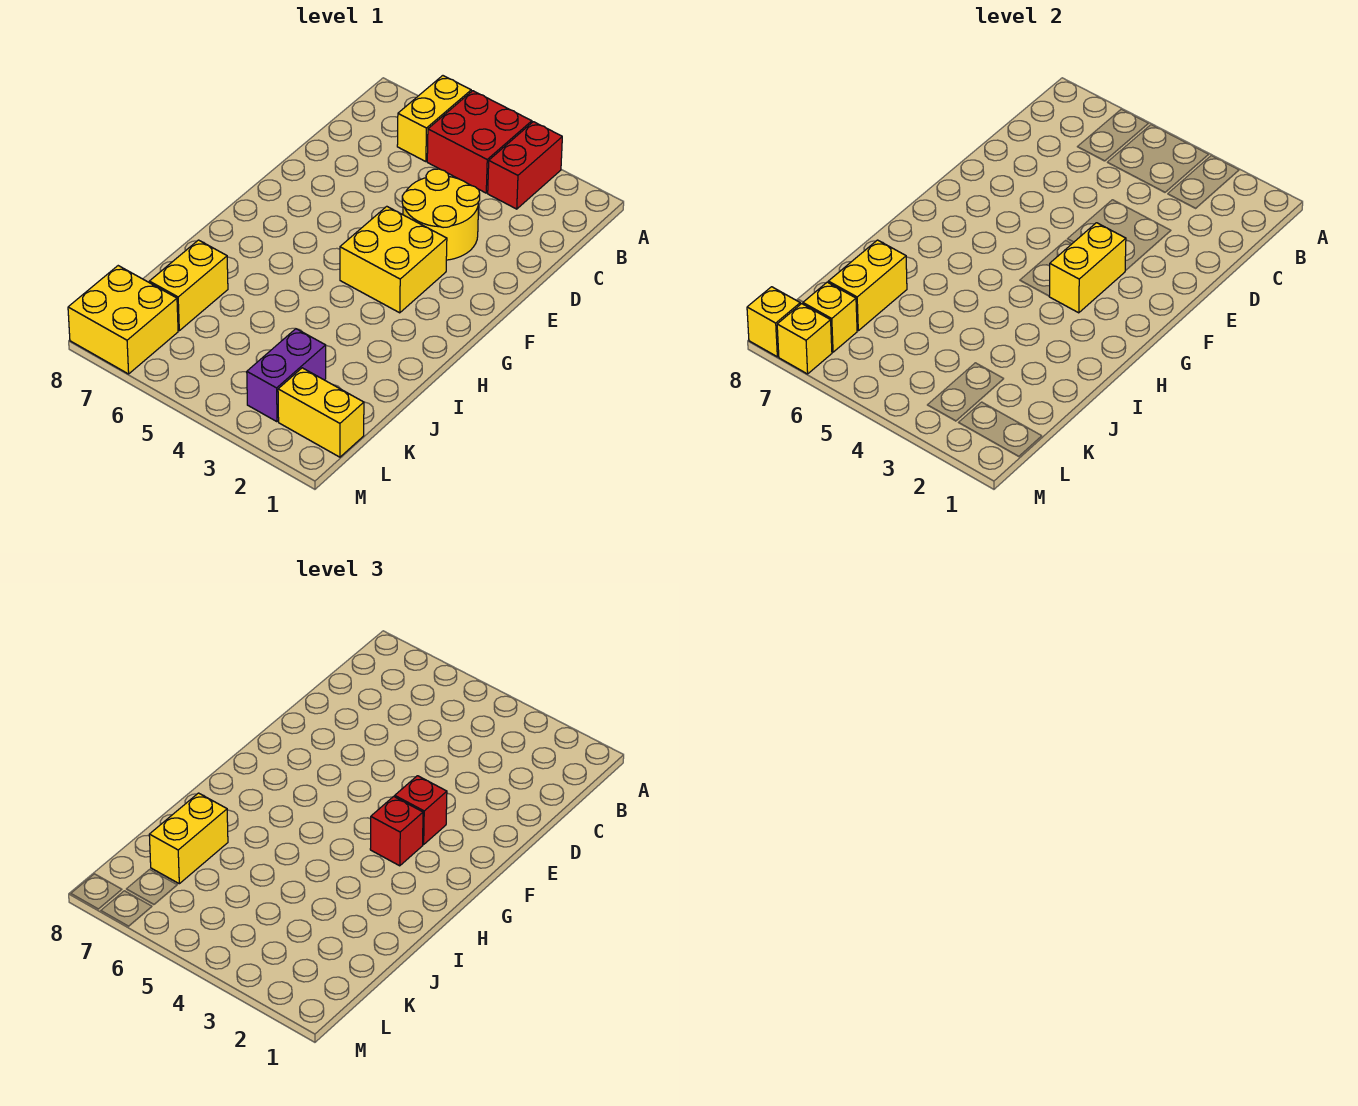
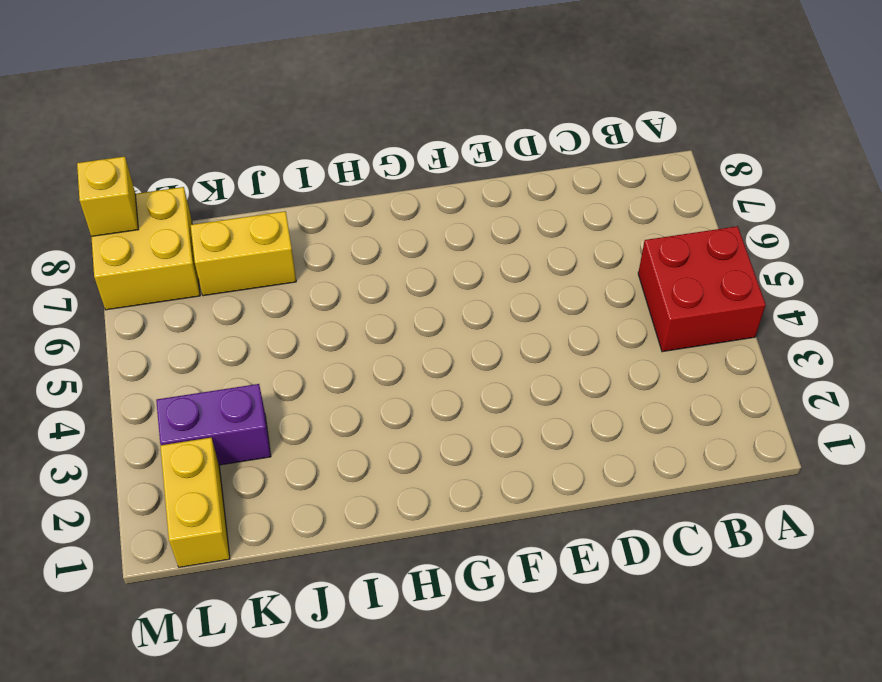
none -> red brick A3:B3 level 1
none -> yellow brick A6:B6 level 1
none -> yellow round brick D3:E4 level 1

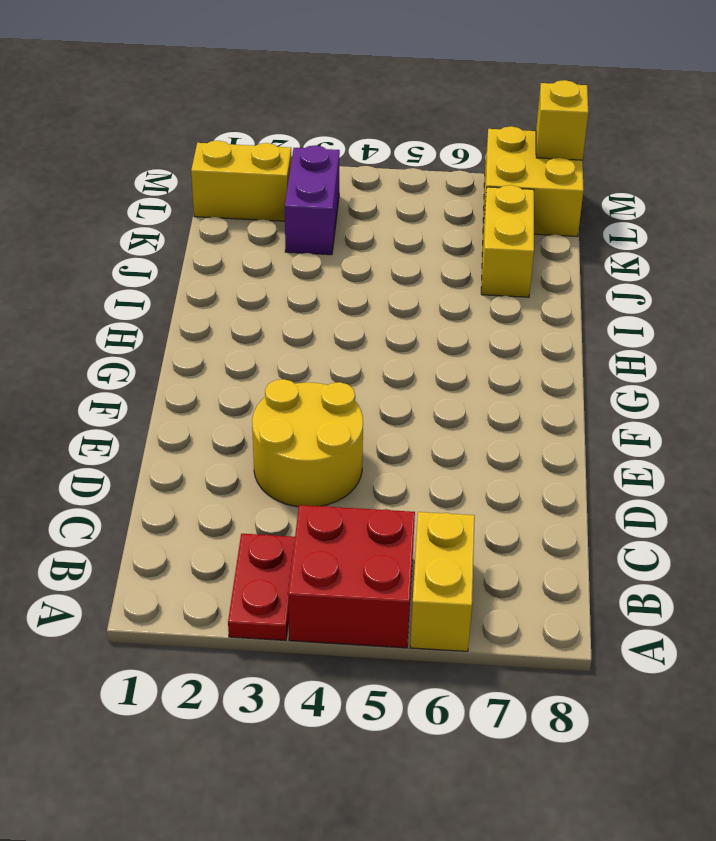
red plate A3:B3 level 1 -> red brick A3:B3 level 1
none -> yellow brick F3:G4 level 1
none -> yellow brick F3:G3 level 2
none -> yellow brick J7:K7 level 2

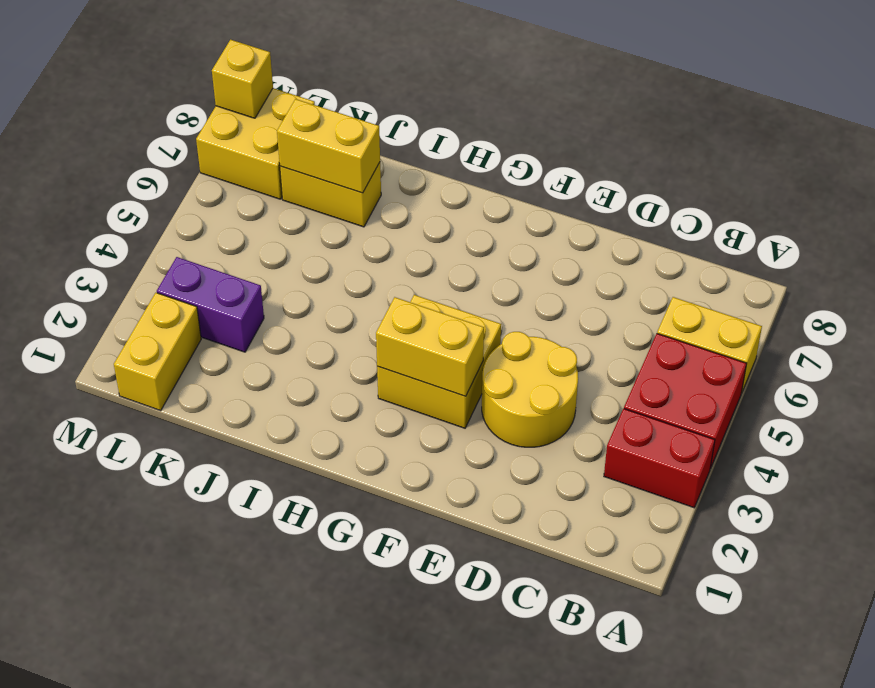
none -> yellow brick L7 level 2
none -> yellow brick M7 level 2
none -> red brick F3 level 3

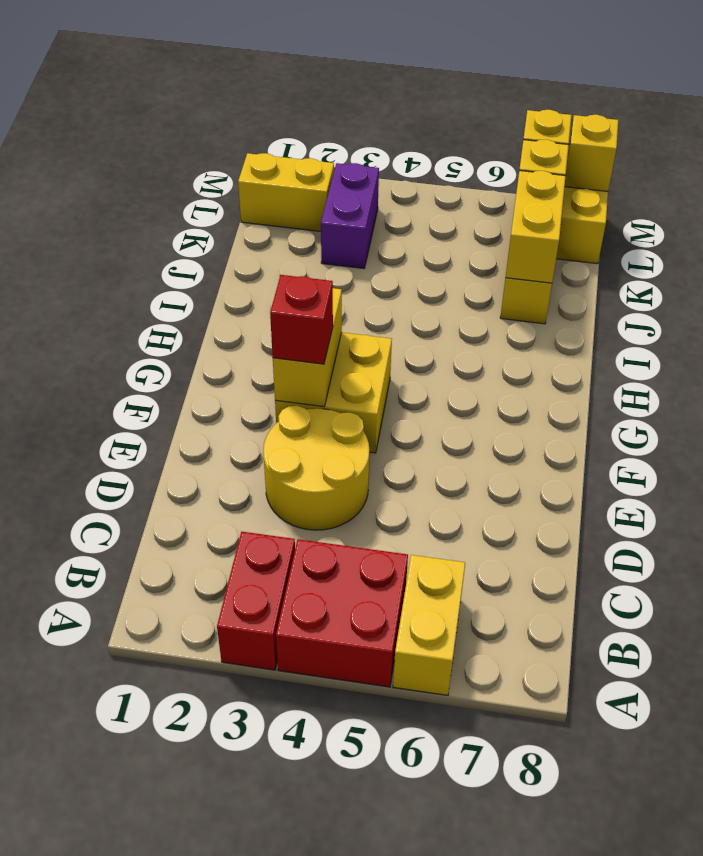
none -> red brick G3 level 3
none -> yellow brick J7:K7 level 3

